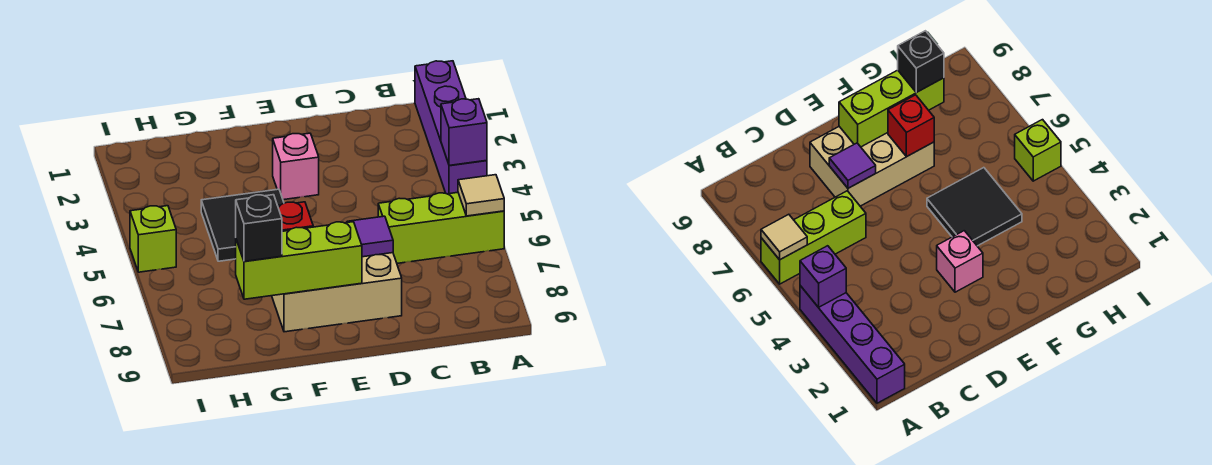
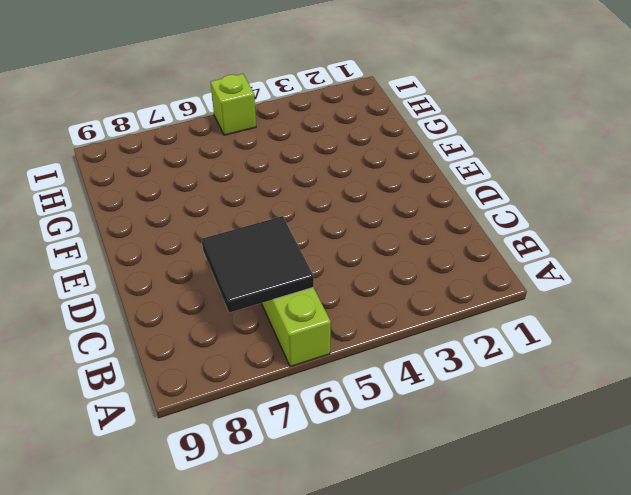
black tile B6:C7 level 2 -> black tile F4:G5 level 1
none -> purple brick A1:A4 level 1
none -> tan brick D7:F8 level 1
none -> pink brick E3 level 1

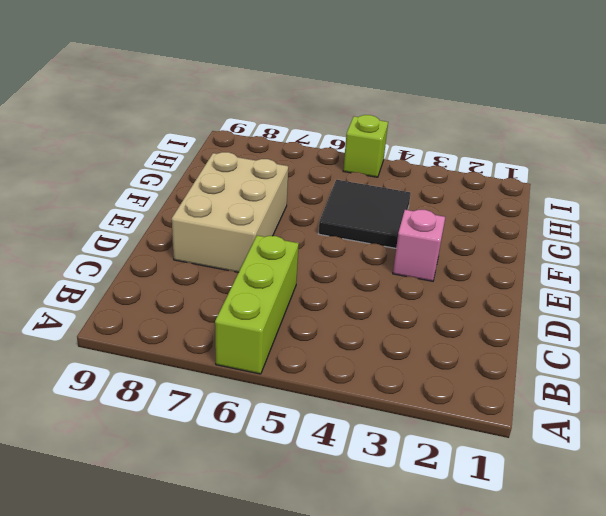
none -> purple brick A1:A4 level 1
none -> purple brick A4 level 2
none -> tan tile A6 level 2

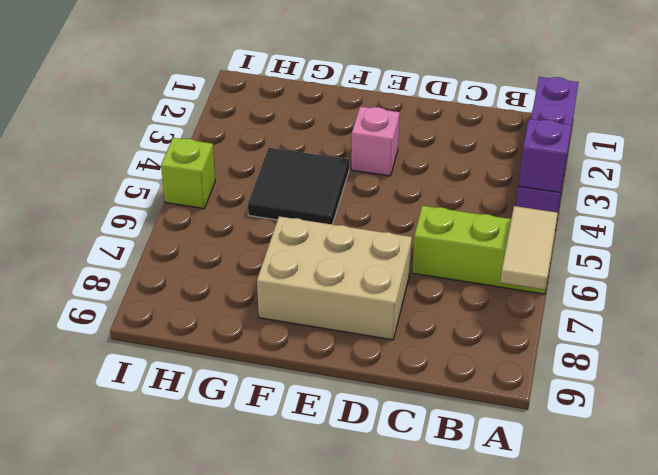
tan tile A6:A7 level 2 -> tan tile A6 level 2
none -> purple tile D7 level 2
none -> lime brick E8:G8 level 2
none -> red brick F7 level 2

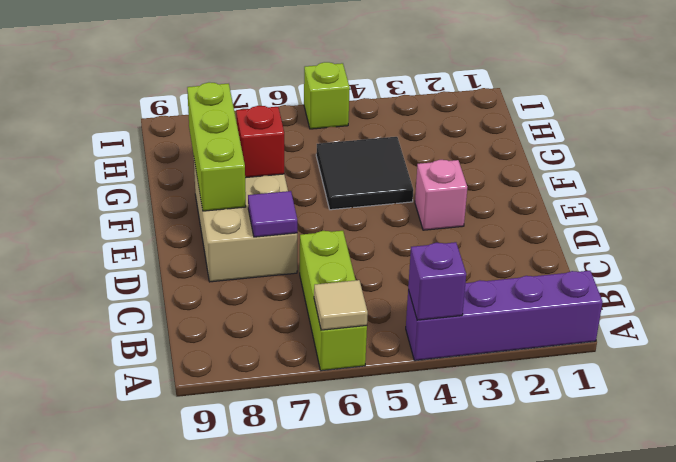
none -> black brick G8 level 3

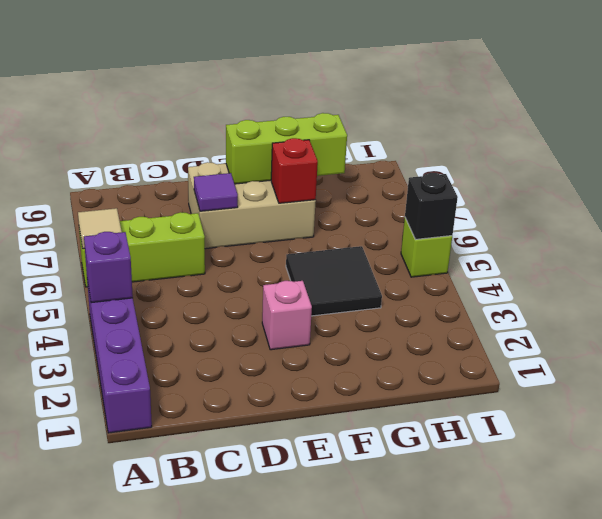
black brick I5 level 2 -> black brick G8 level 3

